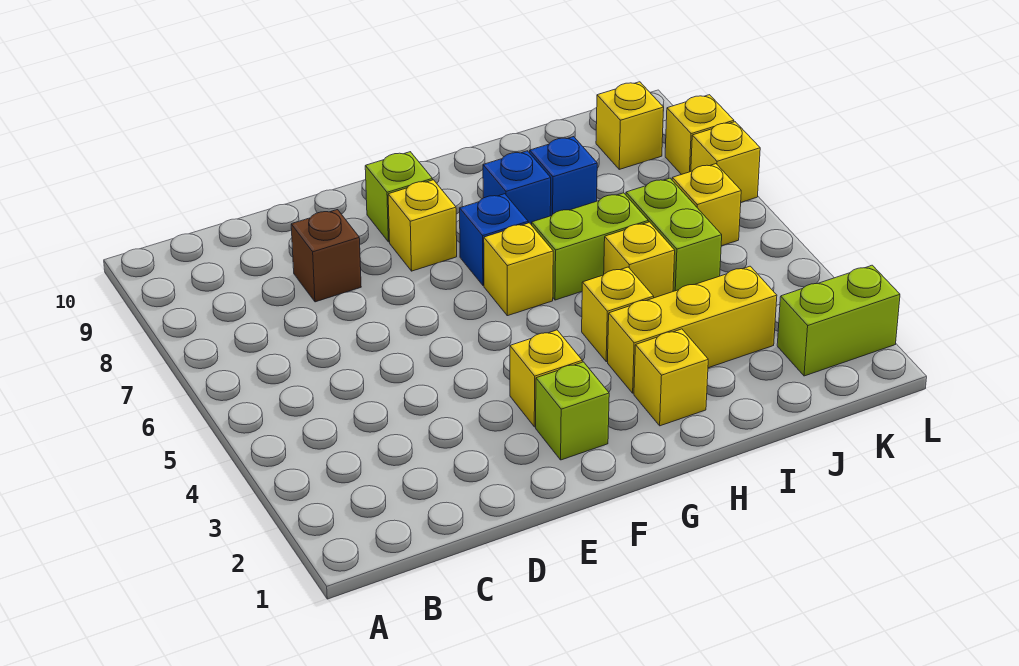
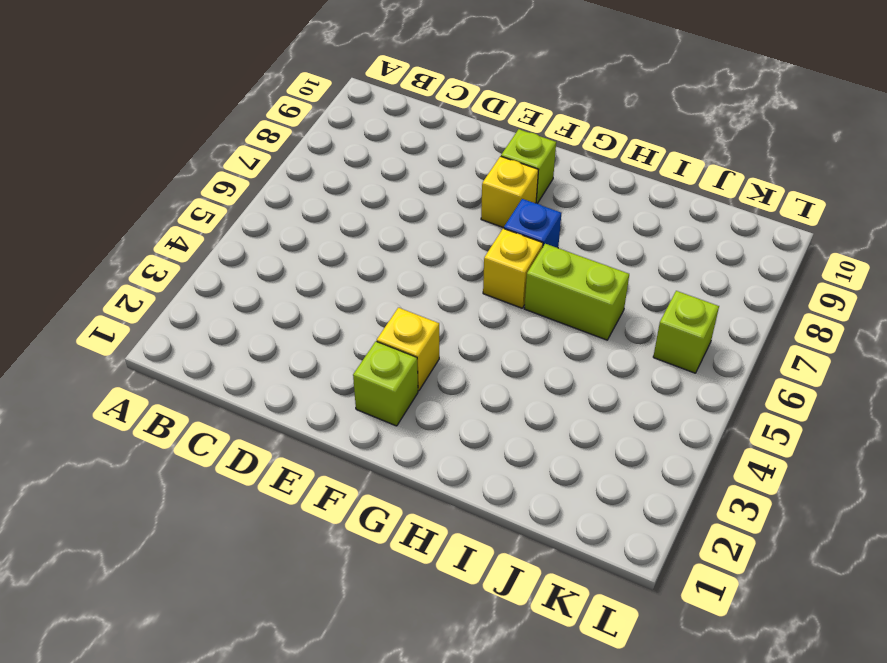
lime brick K6 level 1 -> yellow brick K6 level 1
none -> brown brick D8 level 1
none -> yellow brick H2 level 1
none -> yellow brick H3:J3 level 1

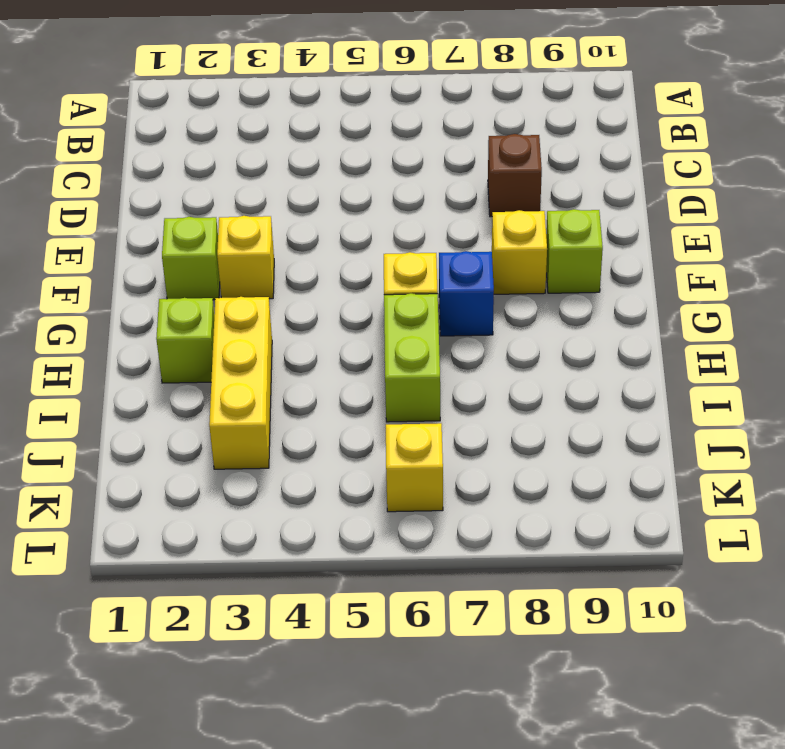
lime brick H2 level 1 -> yellow brick H2 level 1
none -> yellow brick H4 level 1
none -> blue brick H8 level 1
none -> yellow brick I5 level 1

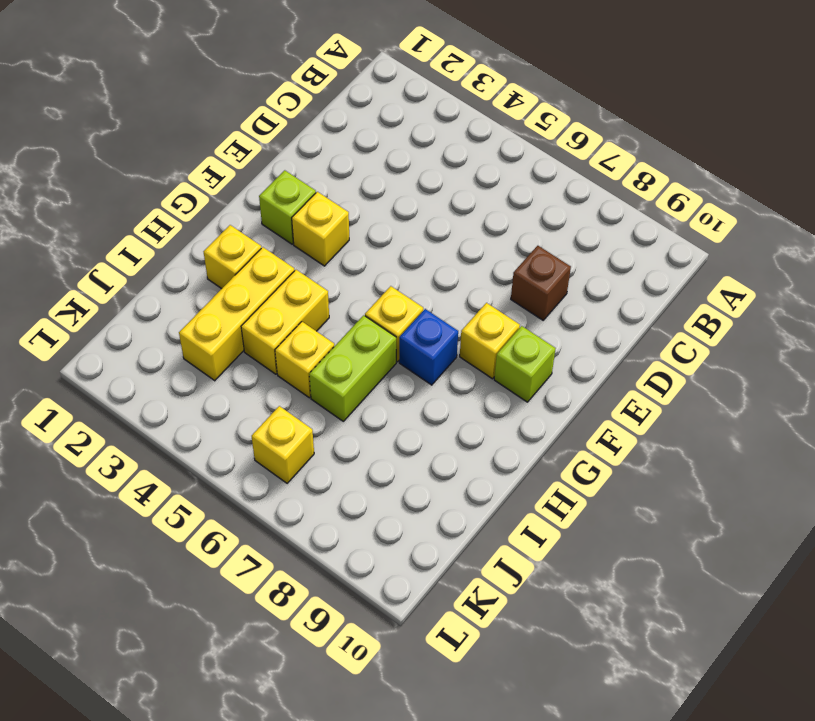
yellow brick H4:I4 level 1 -> yellow brick H4 level 1
none -> blue brick H8 level 1
none -> blue brick I8 level 1
none -> lime brick J5:J6 level 1

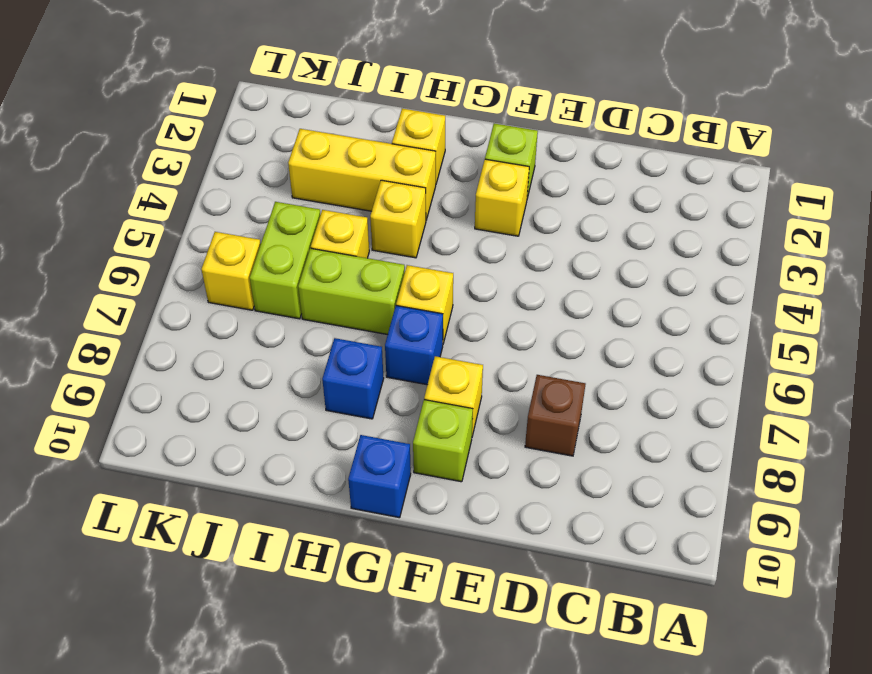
blue brick G10 level 1 -> blue brick I8 level 1
none -> lime brick K2:L2 level 1
none -> yellow brick K9 level 1
none -> yellow brick L7 level 1

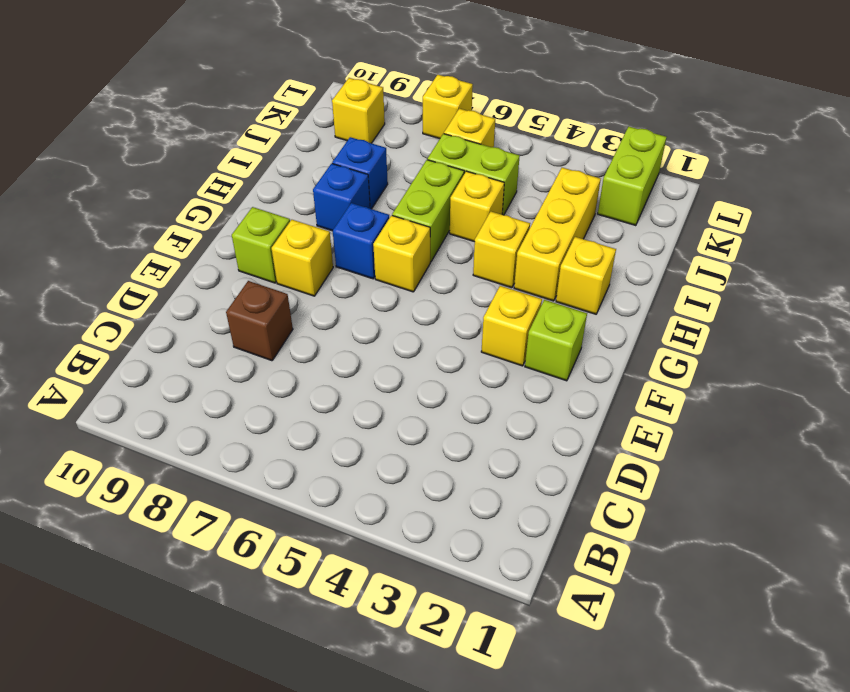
none -> yellow brick L8 level 1

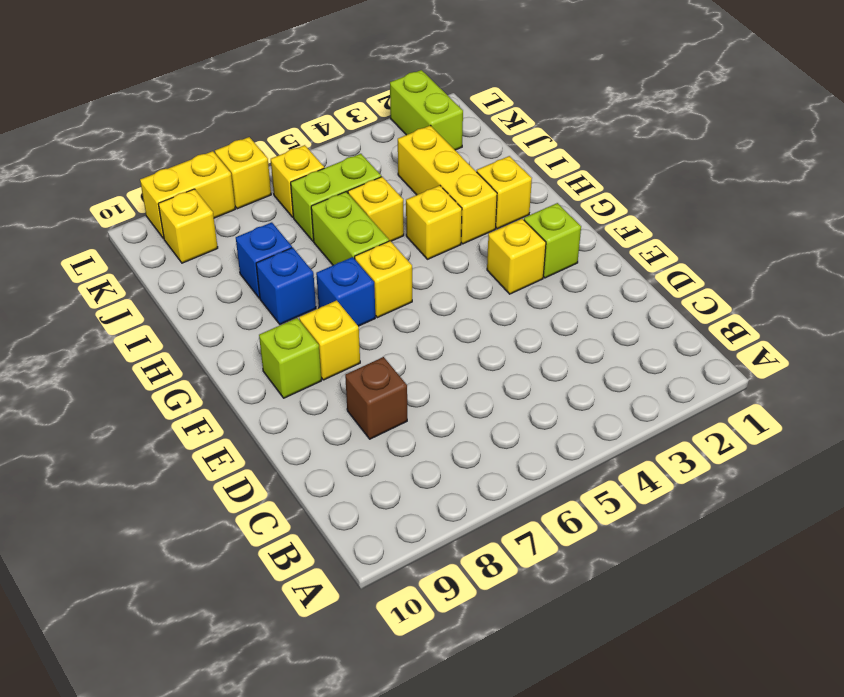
yellow brick L8:L9 level 1 -> yellow brick L8 level 1

